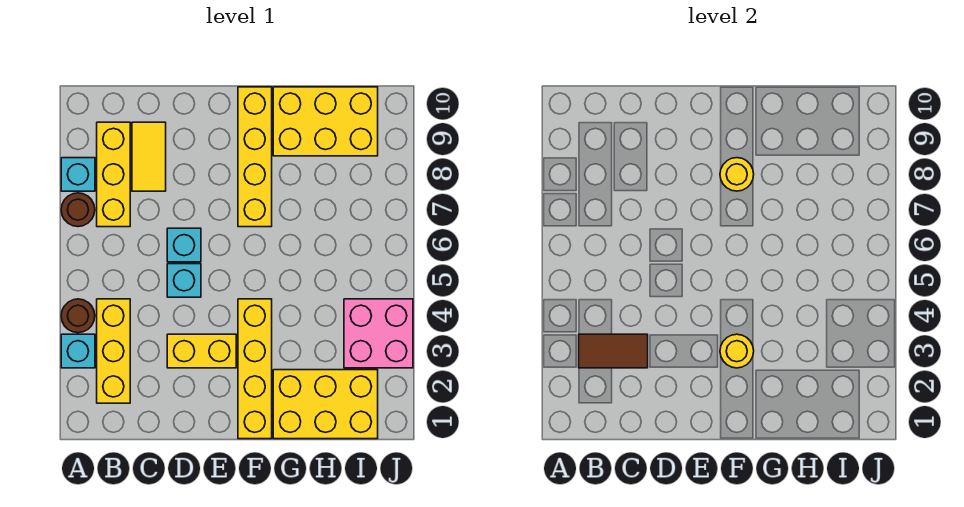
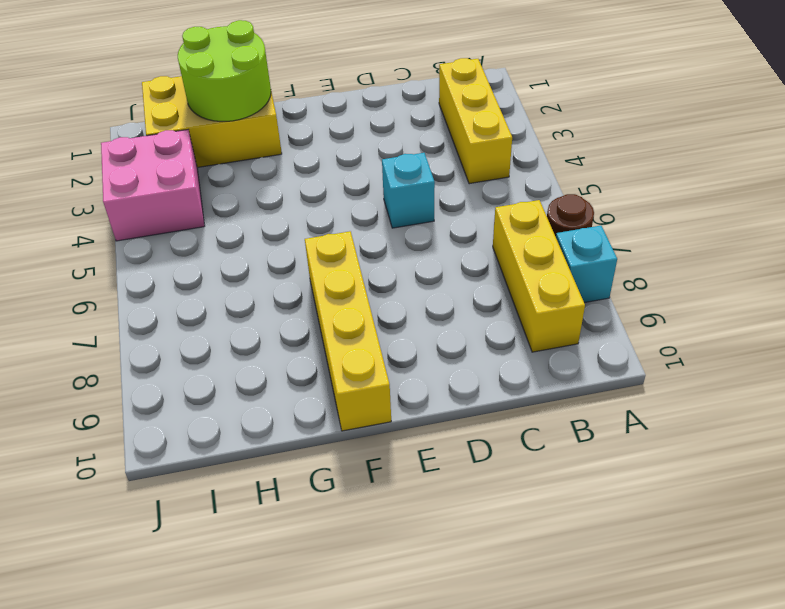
lime round brick G1:H2 level 2 -> none
none -> cyan brick A3 level 1
none -> brown round brick A4 level 1
none -> yellow tile C8:C9 level 1

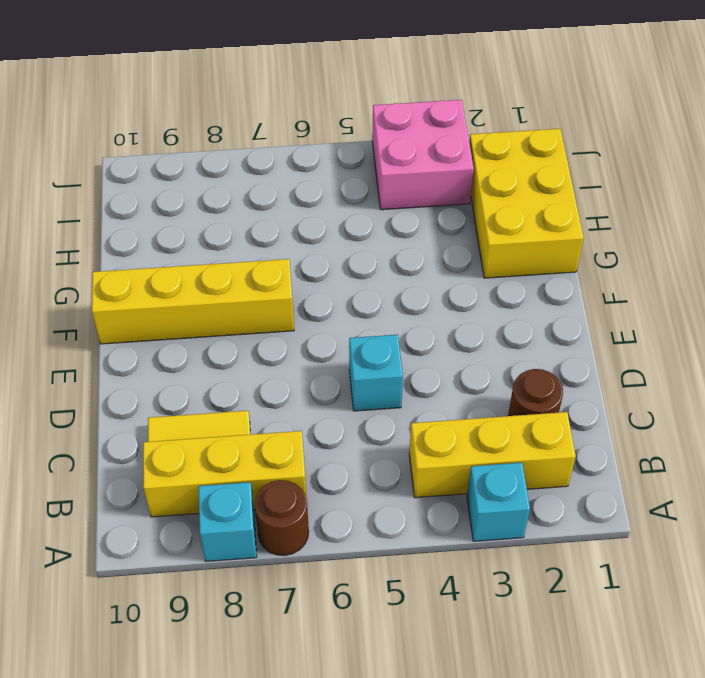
brown round brick C2 level 1 -> brown round brick A4 level 1
none -> yellow brick D3:E3 level 1
none -> cyan brick D6 level 1
none -> yellow brick F1:F4 level 1

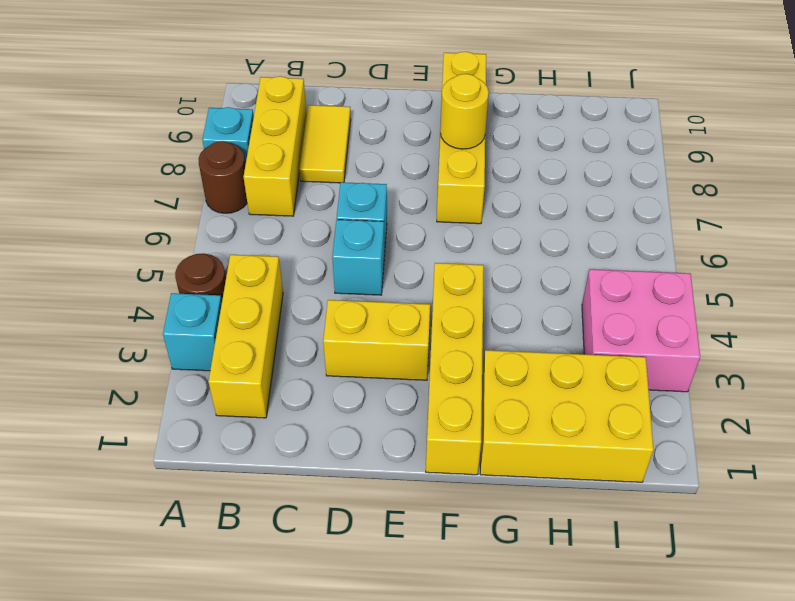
none -> yellow brick G9:I10 level 1
none -> brown tile B3:C3 level 2
none -> yellow round brick F3 level 2

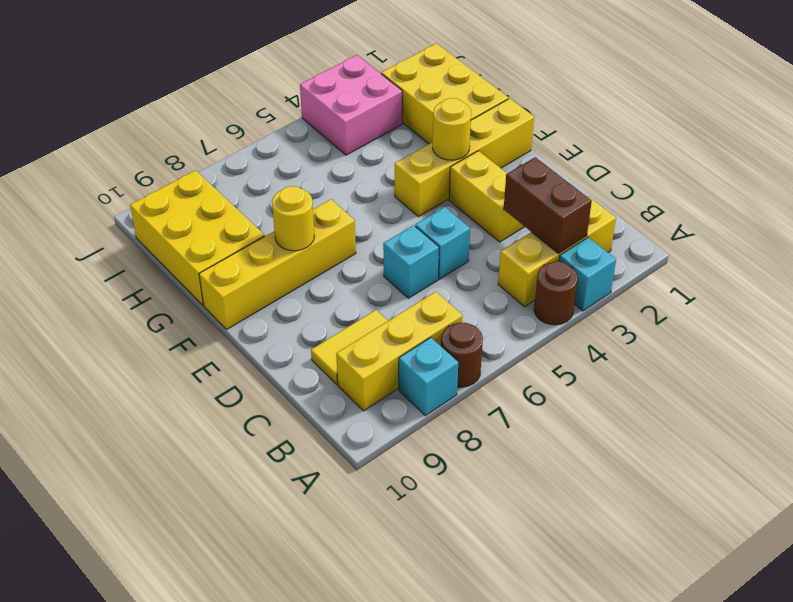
brown brick B3:C3 level 2 -> brown tile B3:C3 level 2

